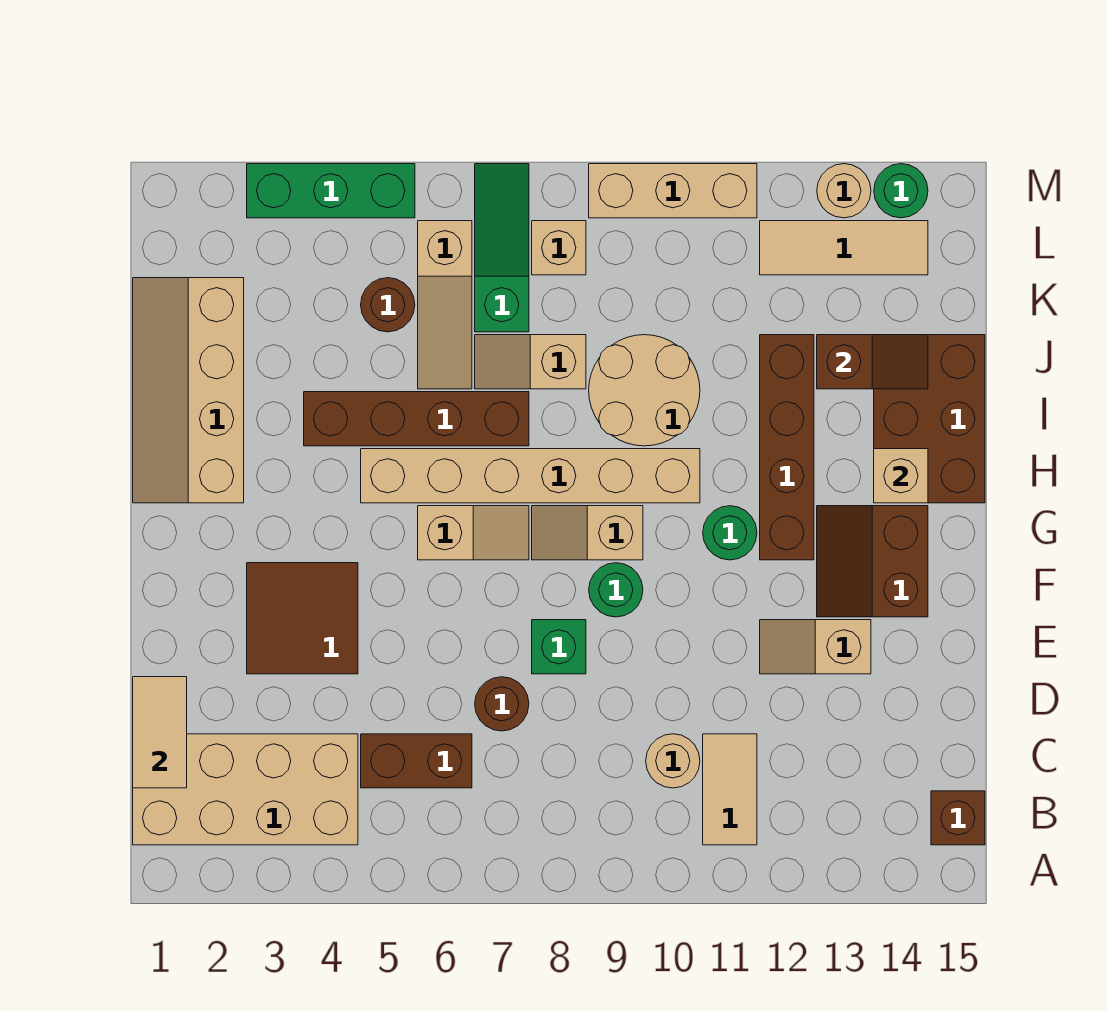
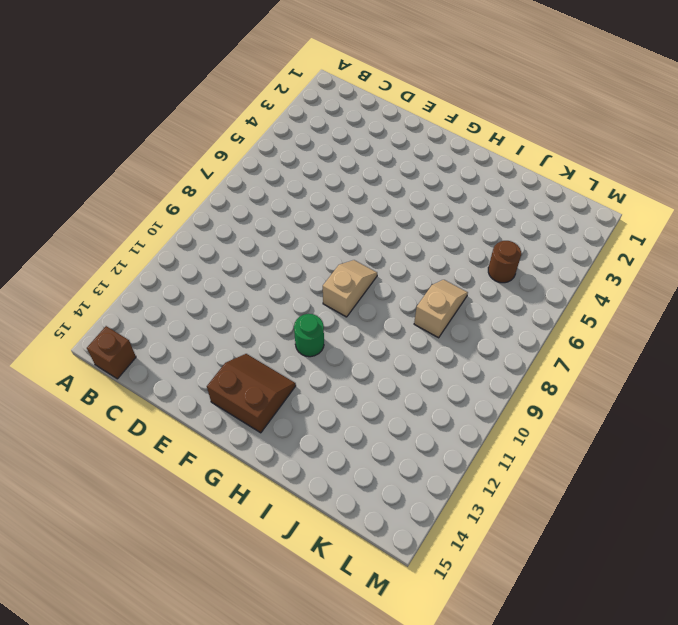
none -> tan brick B1:C4 level 1
none -> tan tile B11:C11 level 1
none -> brown brick C5:C6 level 1
none -> tan round brick C10 level 1

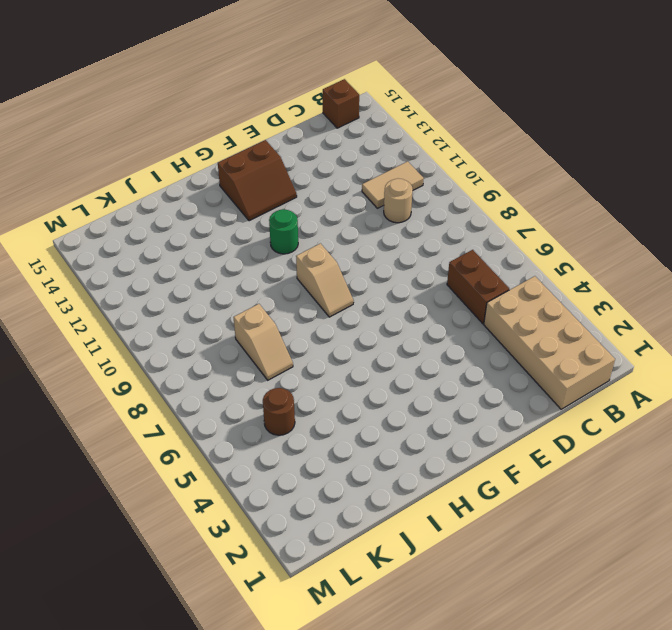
none -> brown round brick D7 level 1
none -> brown tile E3:F4 level 1
none -> green brick E8 level 1
none -> tan slope E12:E13 level 1 top 13

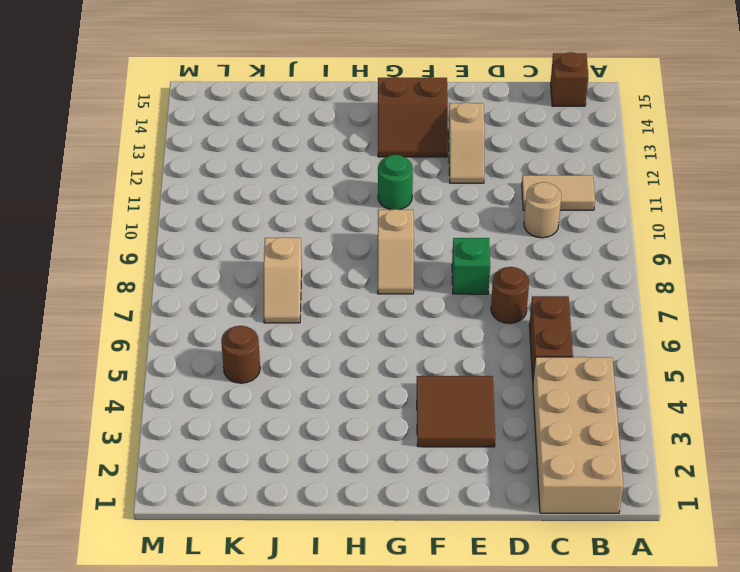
none -> green round brick F9 level 1
none -> tan slope G6:G7 level 1 top 6
none -> brown brick G12:J12 level 1
none -> tan slope H1:K2 level 1 top 2

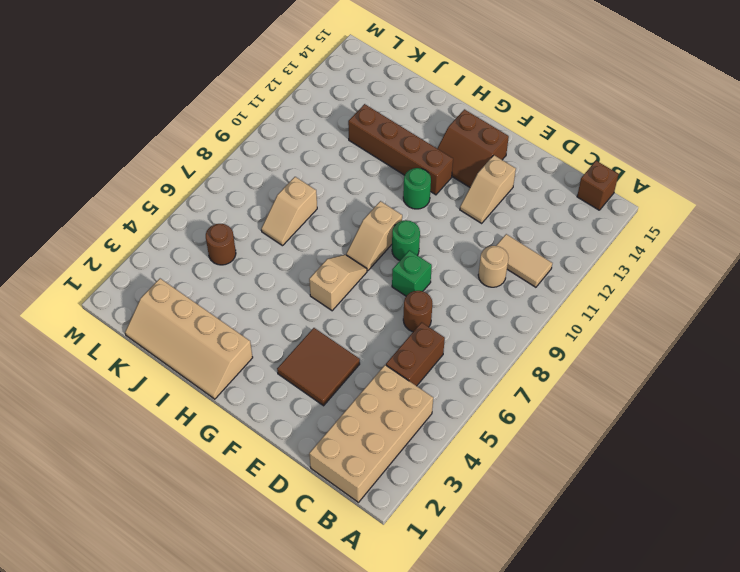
none -> tan brick H5:H10 level 1
none -> brown brick H14:J15 level 1
none -> brown brick I4:I7 level 1
none -> tan round brick I9:J10 level 1

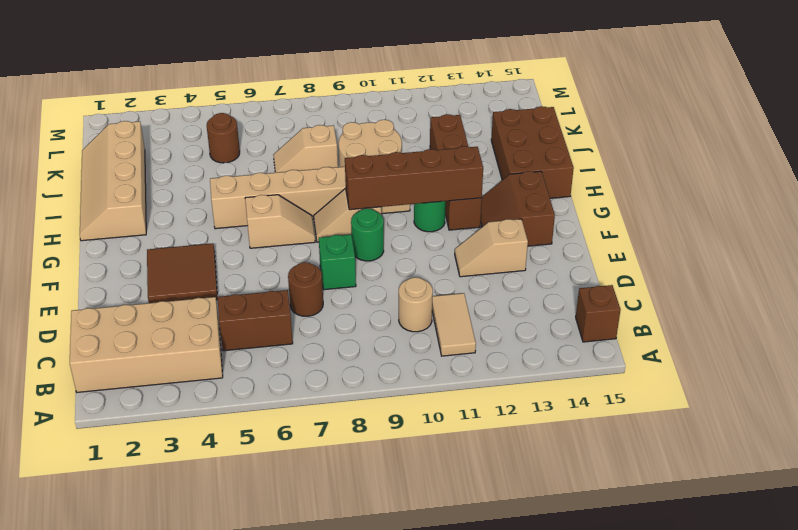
brown brick G9:G12 level 2 -> brown brick I4:I7 level 1
none -> tan slope J6:L6 level 1 top L
none -> green slope K7:M7 level 1 top K
none -> tan brick L8 level 1
none -> tan tile L12:L14 level 1

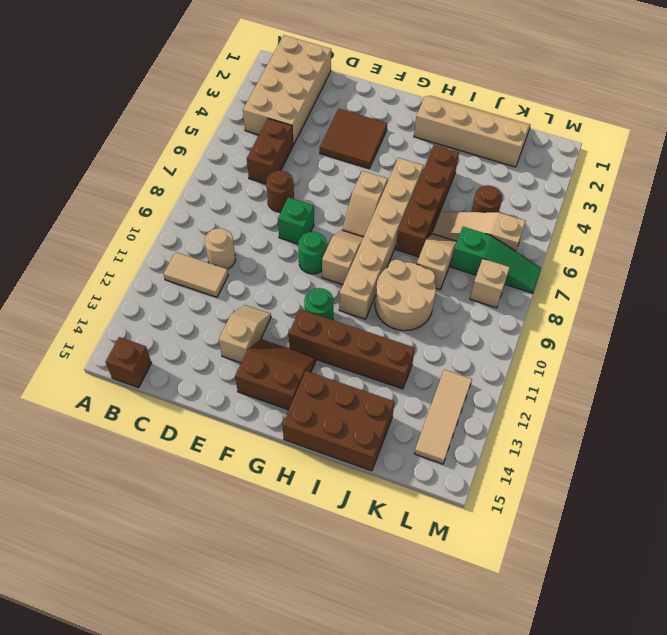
none -> green brick M3:M5 level 1
none -> tan brick M9:M11 level 1
none -> tan round brick M13 level 1
none -> green round brick M14 level 1

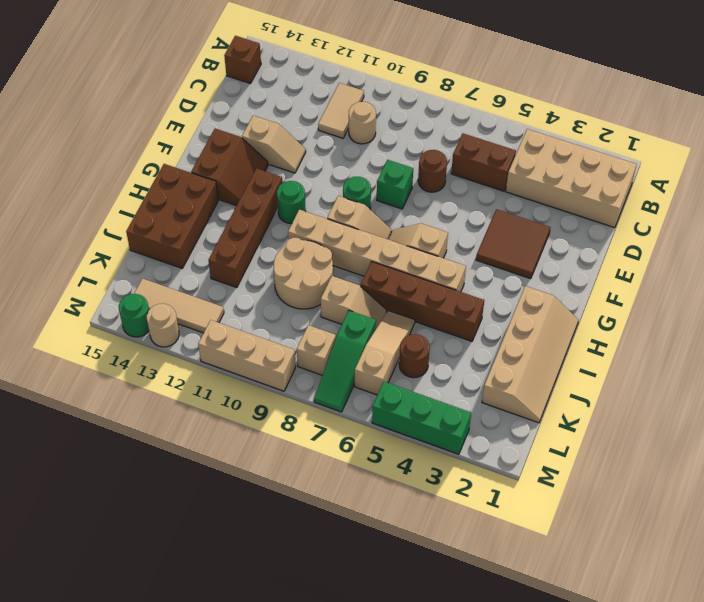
none -> tan tile C1:D1 level 2
none -> tan brick H14 level 2
none -> brown slope J13:J14 level 2 top 13

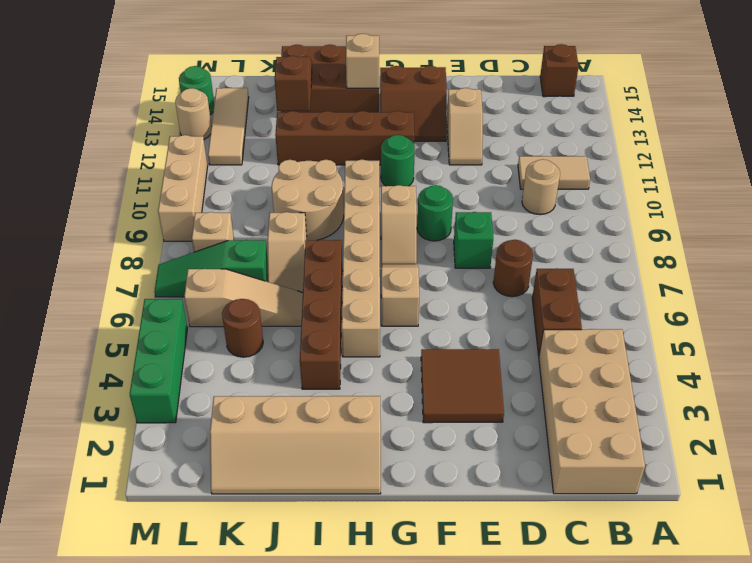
none -> tan tile C1:D1 level 2

